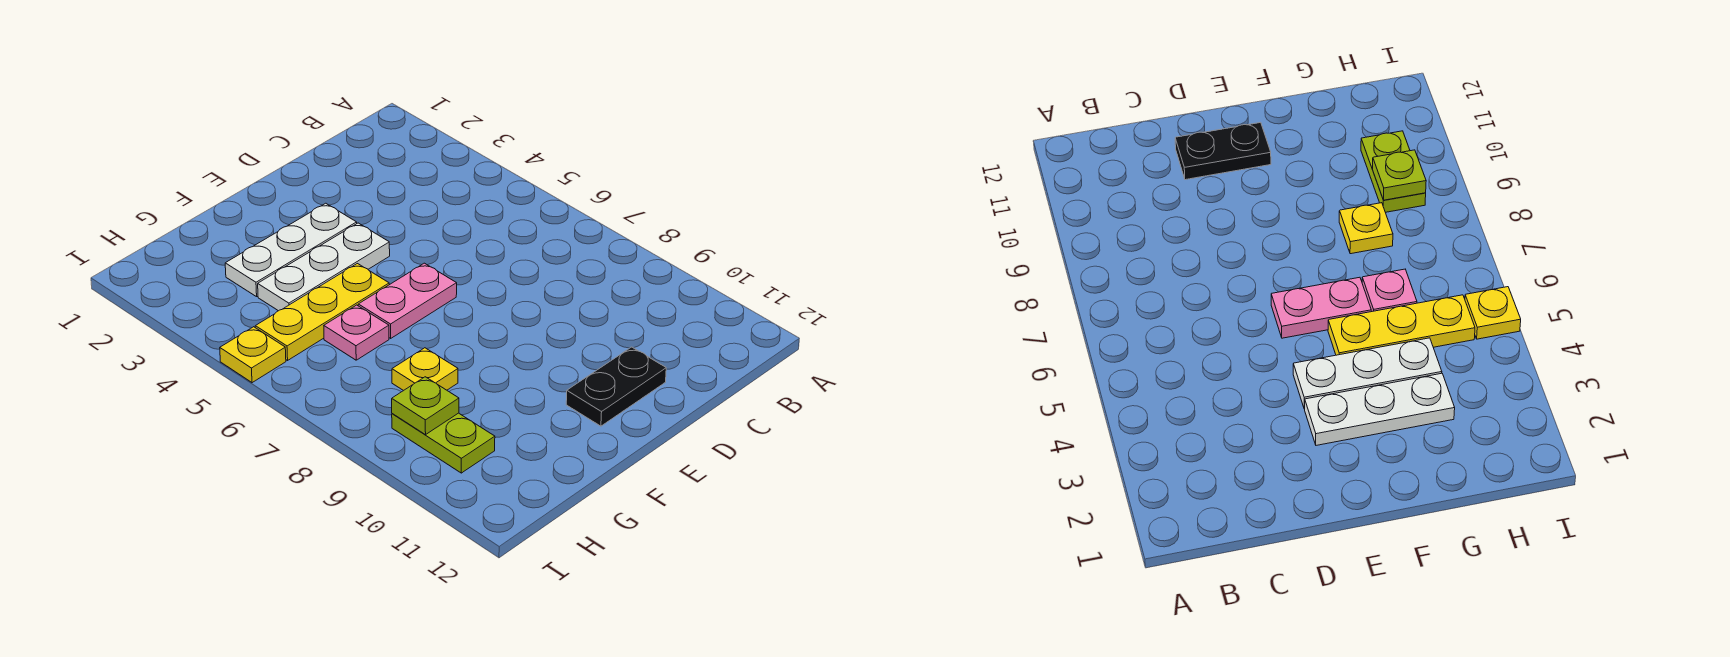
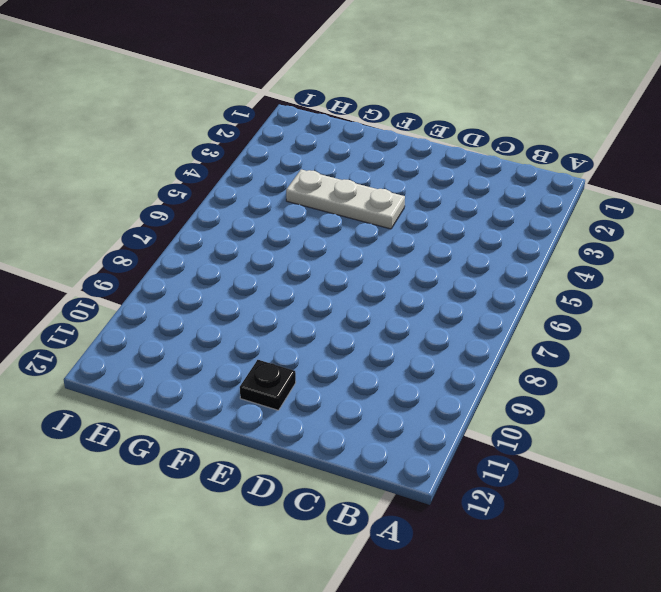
black plate E11 level 1 -> black plate D11:E11 level 1
none -> white plate E3:G3 level 1
none -> pink plate E6:F6 level 1

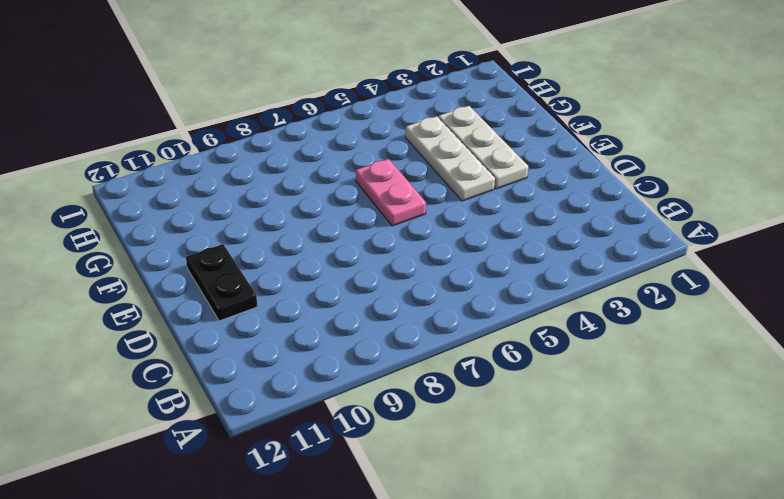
none -> yellow plate F5:H5 level 1
none -> pink plate G6 level 1

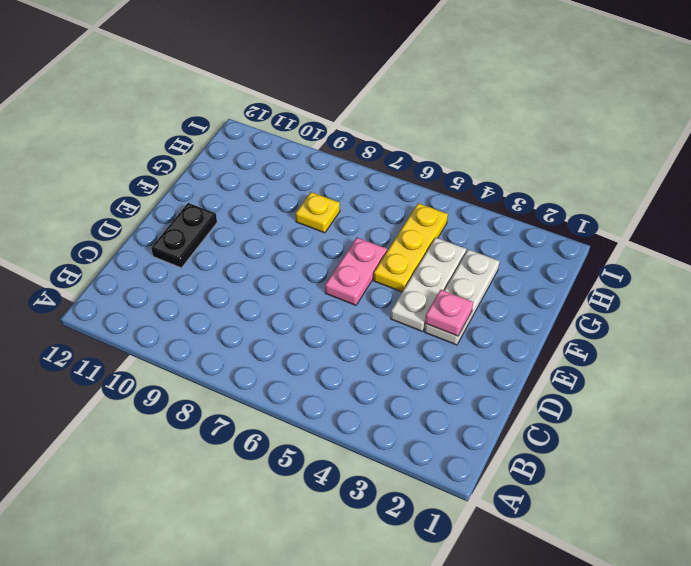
pink plate E3 level 2 -> pink plate G6 level 1
none -> lime plate H9:H10 level 1
none -> yellow plate I5 level 1

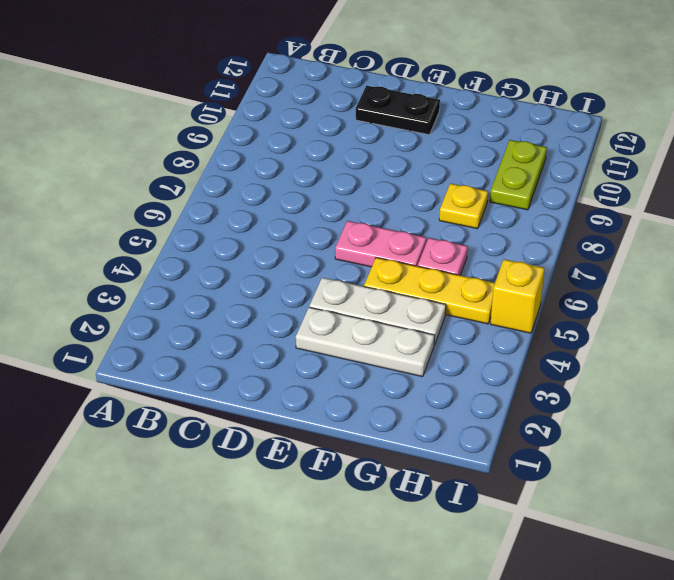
yellow brick I5 level 1 -> yellow plate I5 level 1
none -> lime plate H9 level 2

